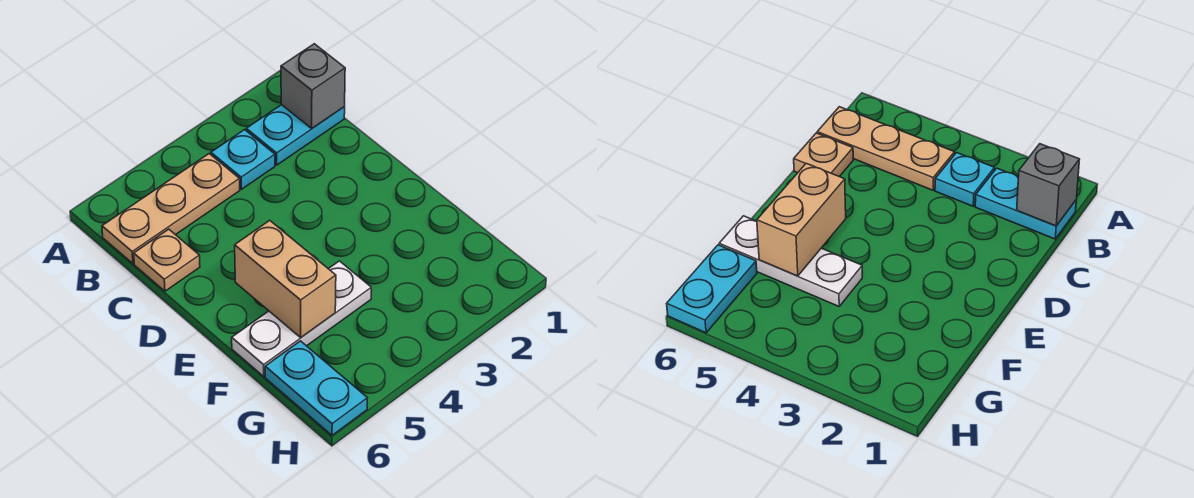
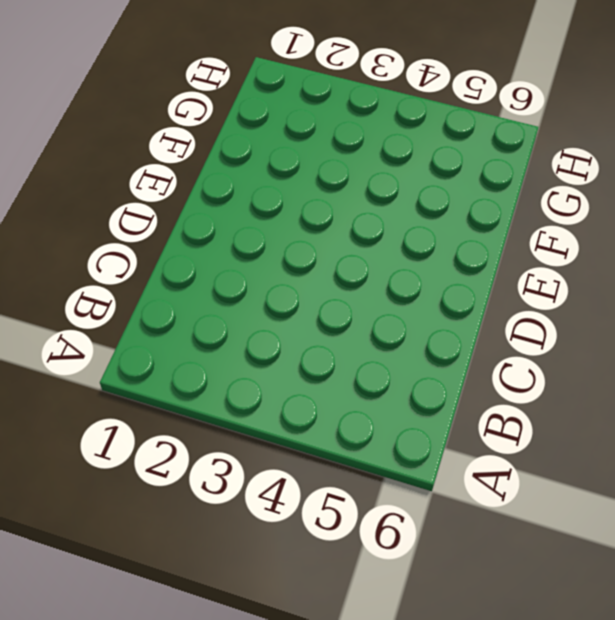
none -> cyan plate B1:B2 level 1
none -> cyan plate B3 level 1

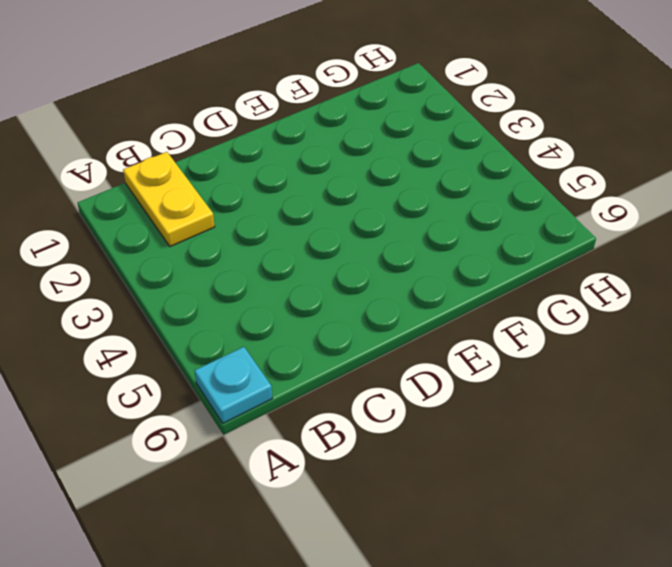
cyan plate A6 level 1 -> cyan plate B3 level 1
yellow plate B1:B2 level 1 -> cyan plate B1:B2 level 1
none -> tan plate B4:B6 level 1
none -> tan plate C6 level 1

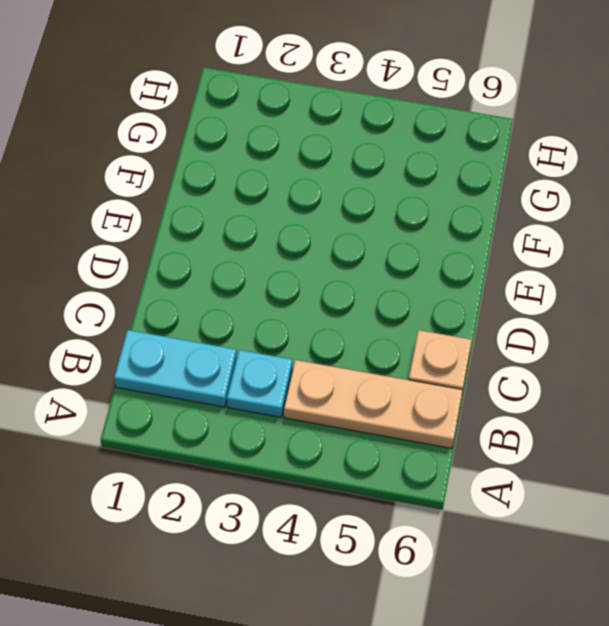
none -> white plate F4:F6 level 1
none -> cyan plate G6:H6 level 1

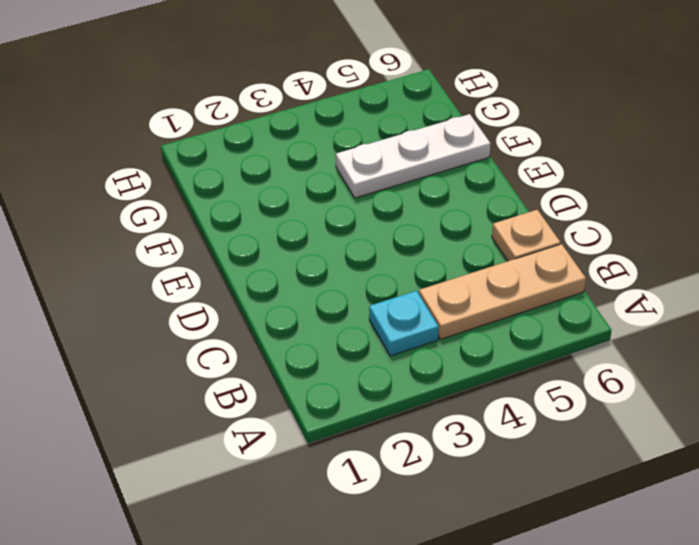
none -> cyan plate B1:B2 level 1
none -> cyan plate G6:H6 level 1

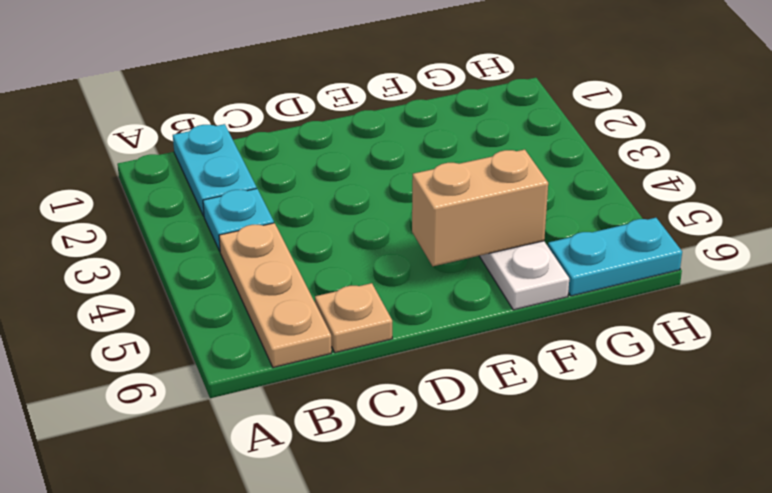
none -> grey brick B1 level 2

